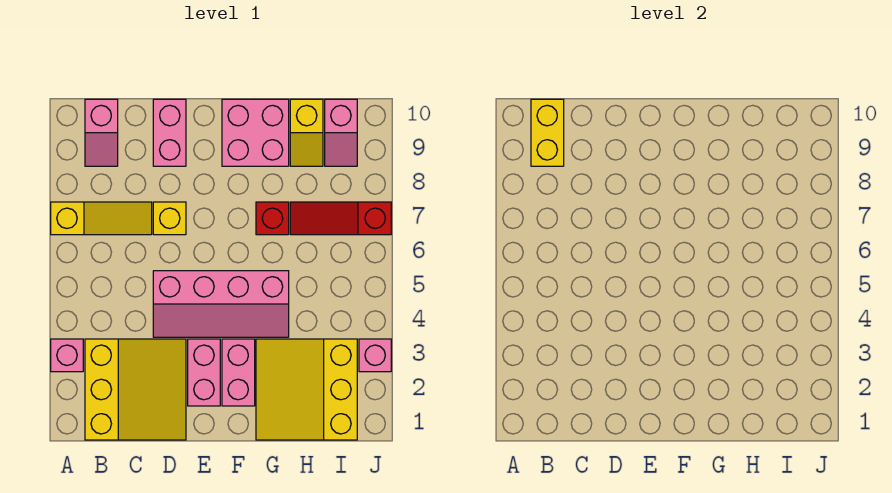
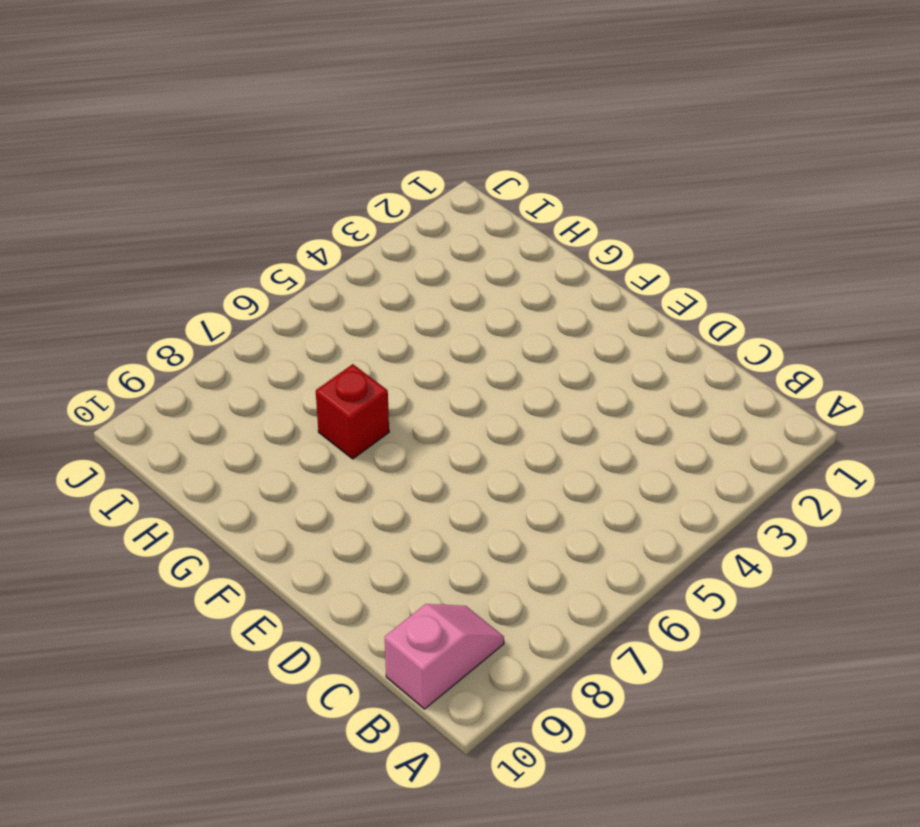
none -> pink brick A3 level 1
none -> yellow slope A7:C7 level 1 top A
none -> yellow slope B1:D3 level 1 top B

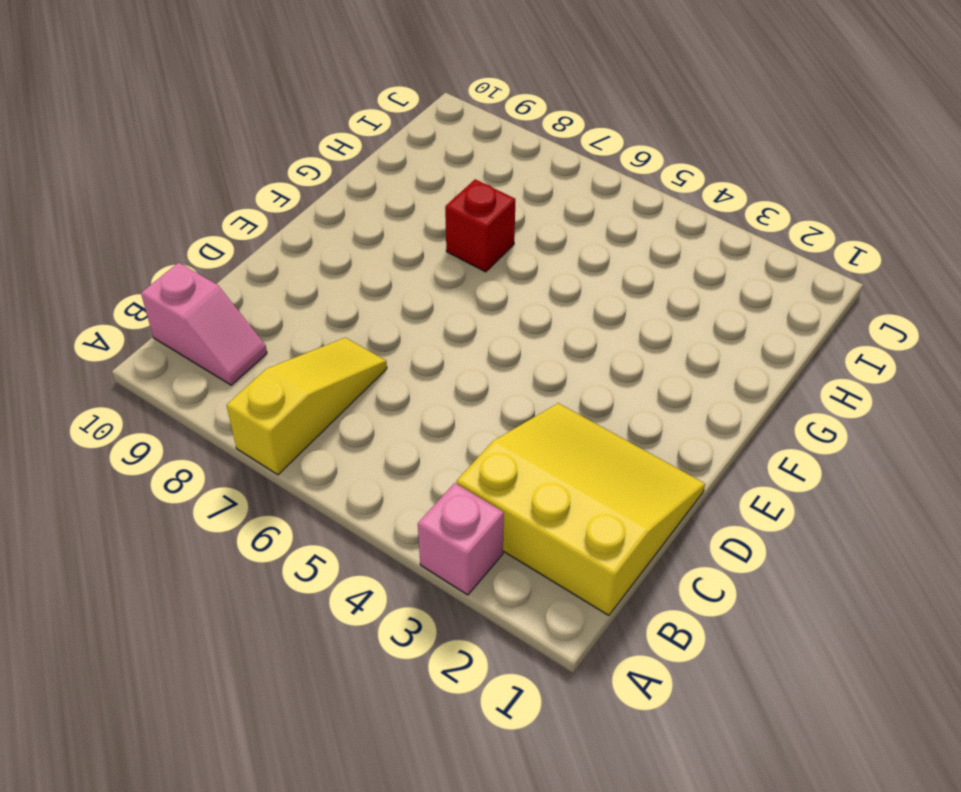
none -> pink slope D4:G5 level 1 top 5
none -> yellow brick D7 level 1
none -> pink brick D9:D10 level 1

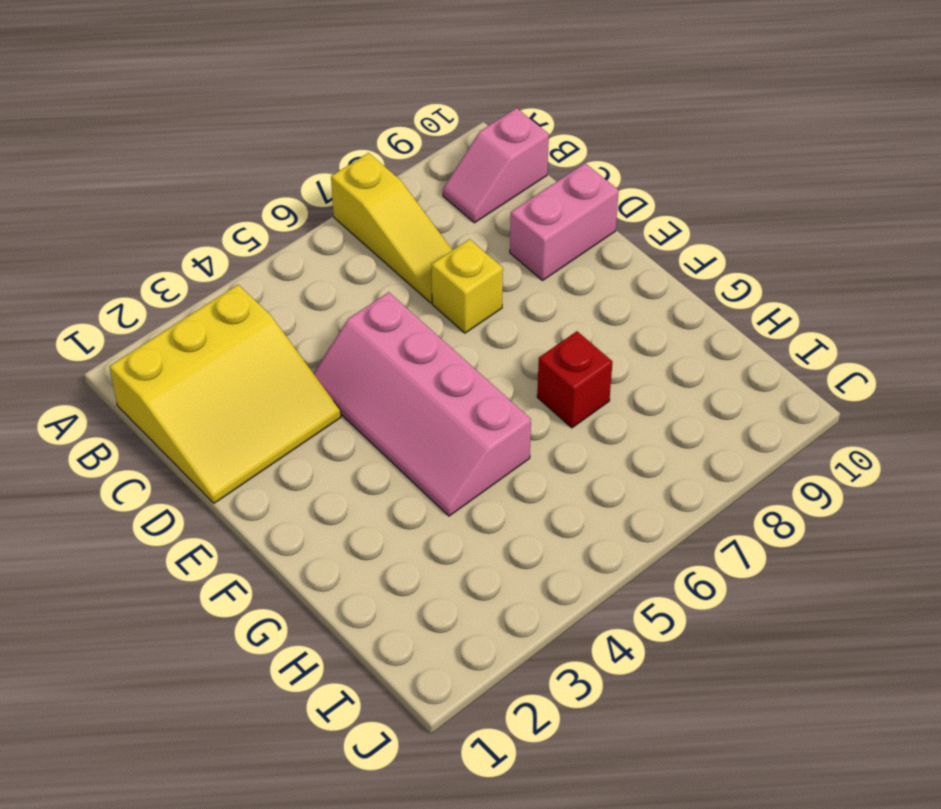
none -> pink brick A3 level 1
none -> pink brick E2:E3 level 1
none -> pink brick F2:F3 level 1

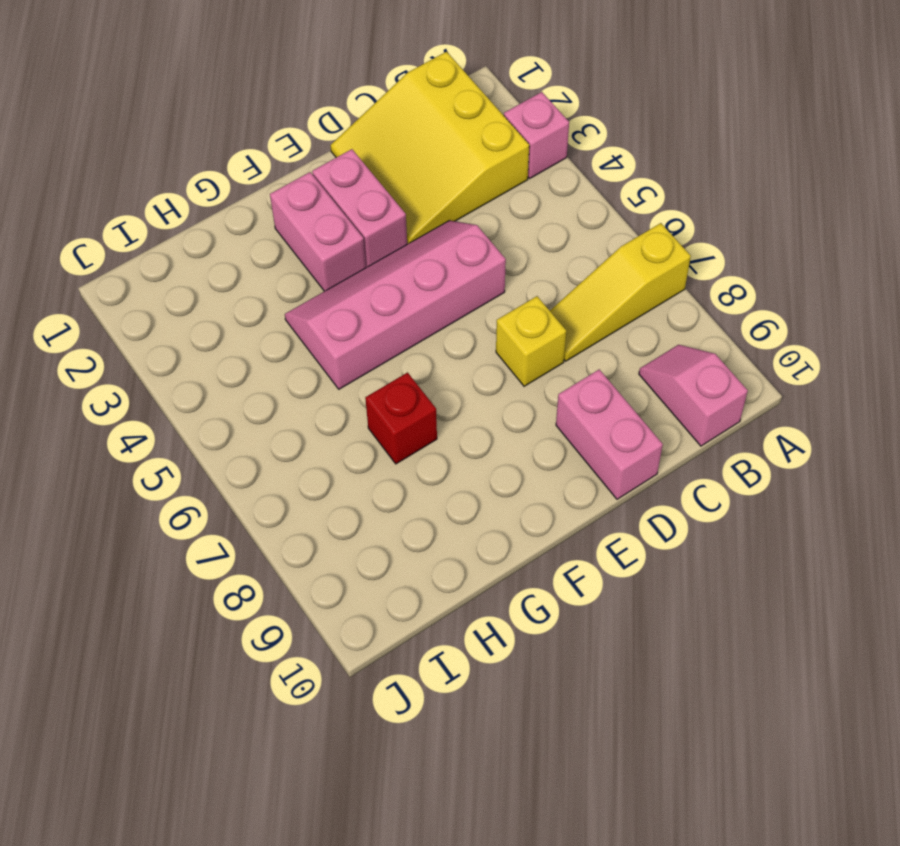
none -> pink brick F9:G10 level 1
none -> yellow slope G1:I3 level 1 top I
none -> red slope H7:J7 level 1 top J

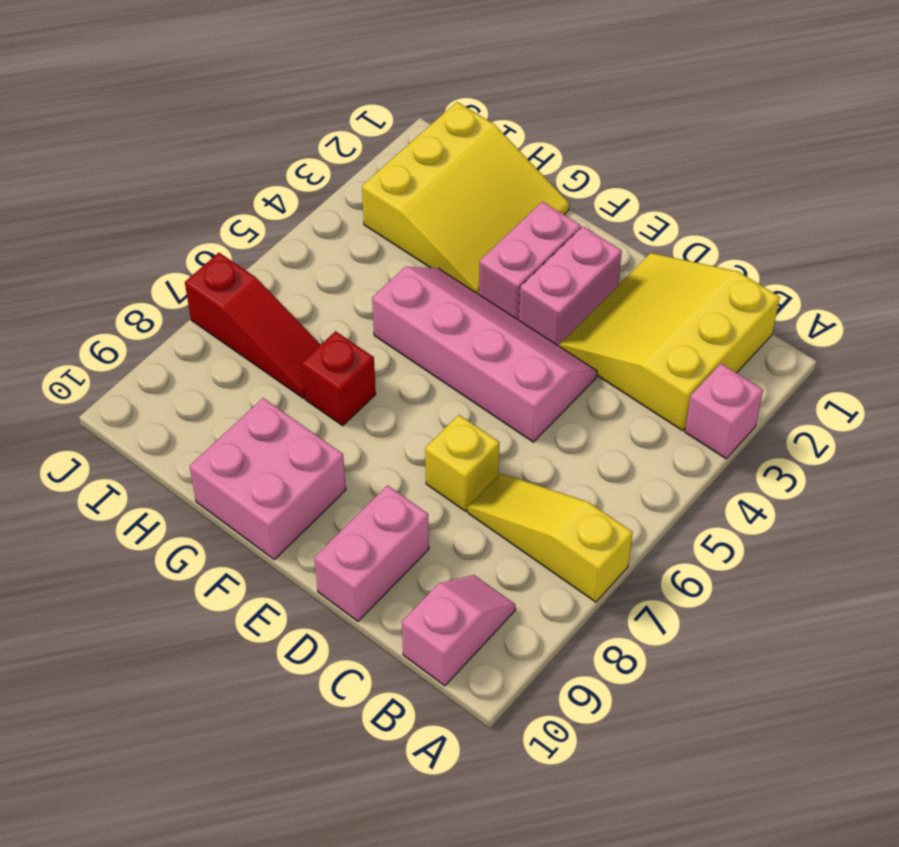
none -> yellow slope H9:H10 level 1 top 10
none -> pink slope I9:I10 level 1 top 10
none -> pink brick J3 level 1

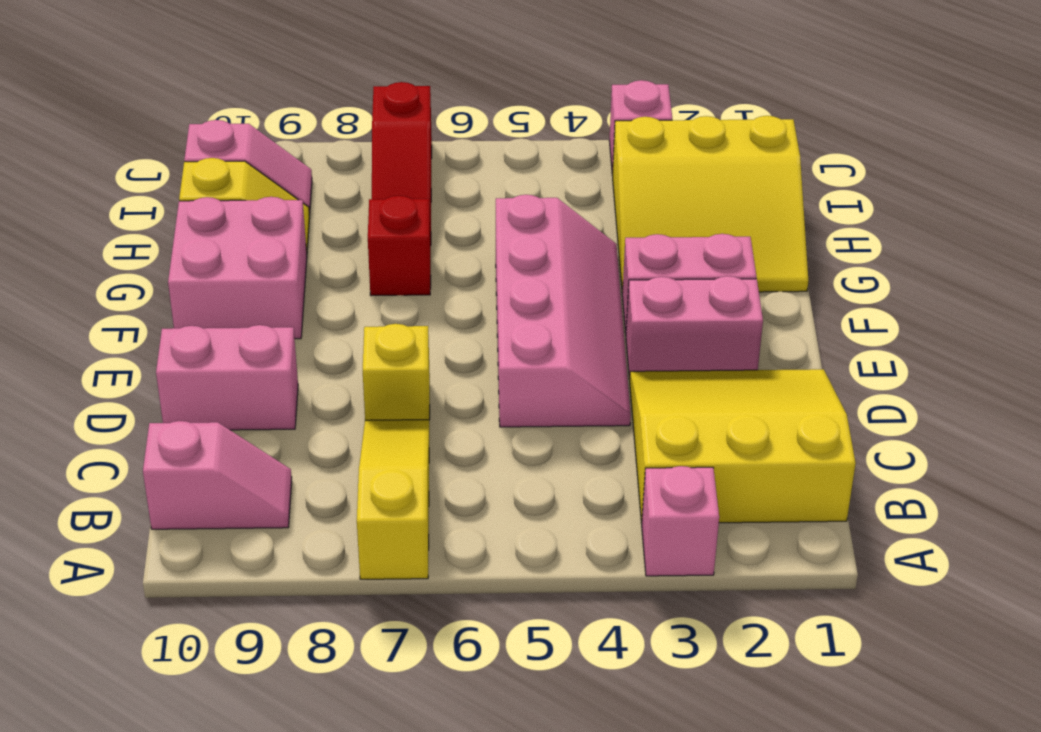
none -> yellow brick B9:B10 level 2

